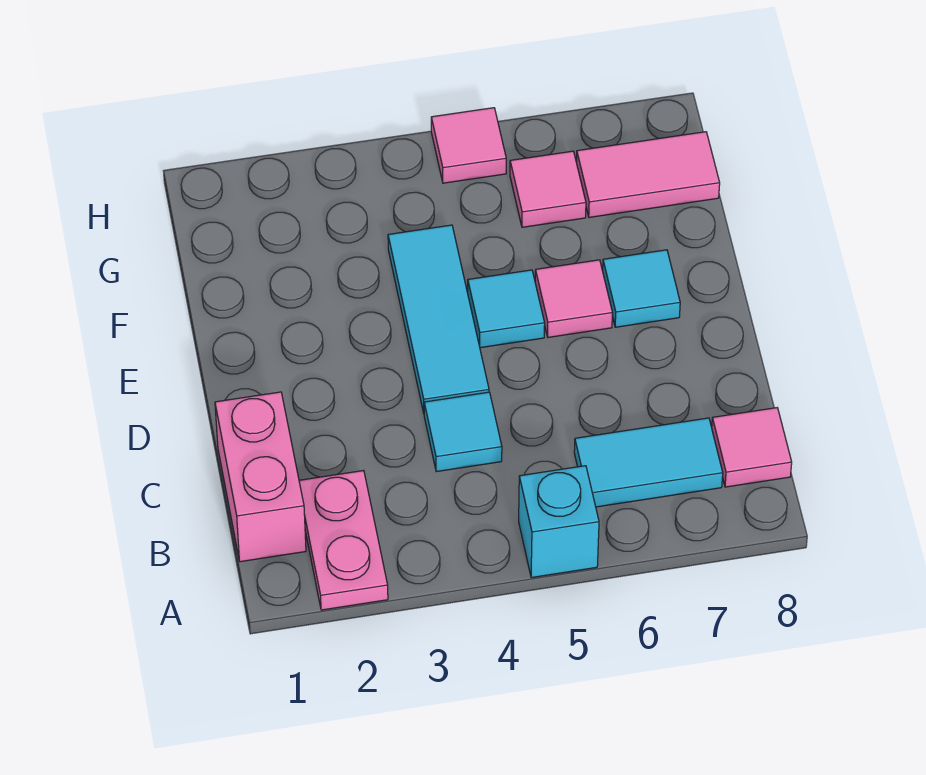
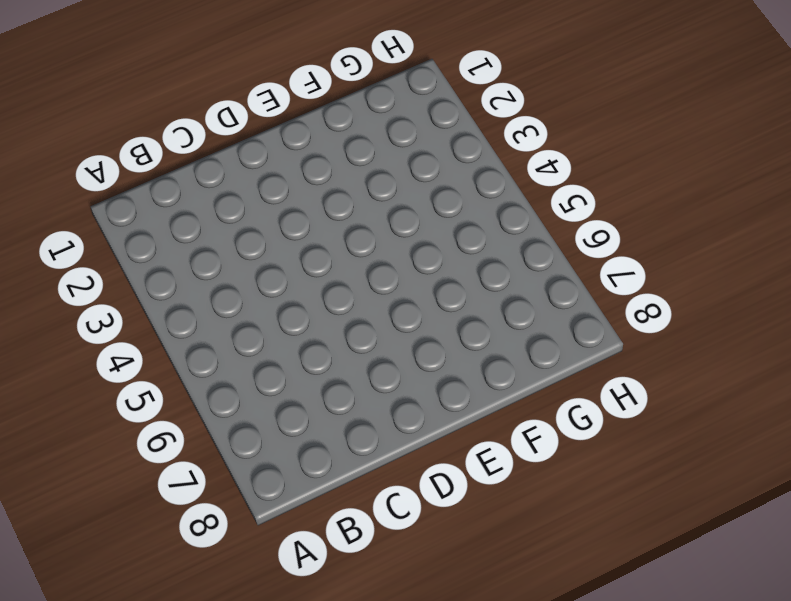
none -> pink plate A2:B2 level 1
none -> cyan brick A5 level 1
none -> pink brick B1:C1 level 1

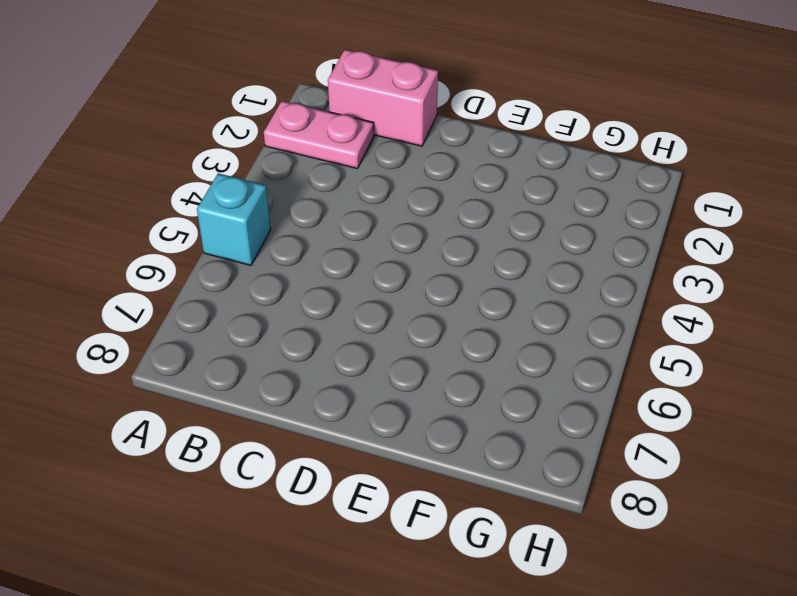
none -> cyan tile B6:B7 level 1
none -> pink tile B8 level 1
none -> cyan tile C4 level 1

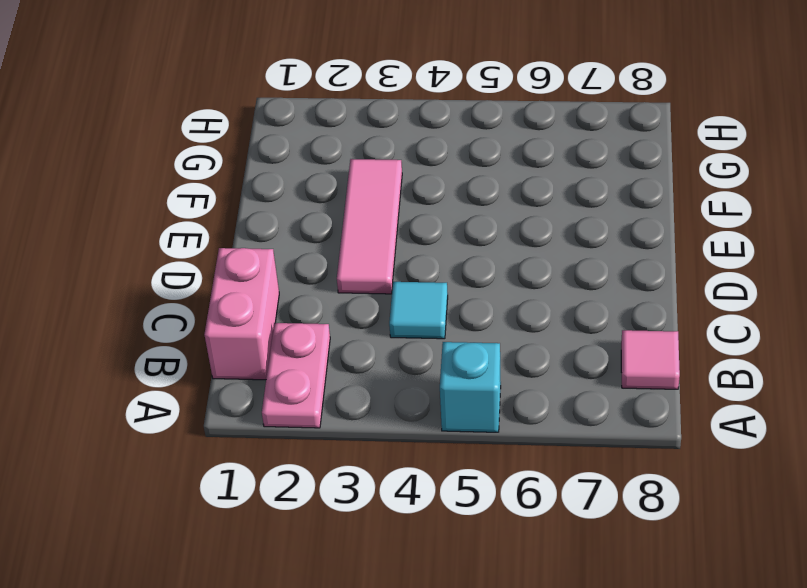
pink tile D3:F3 level 1 -> none
none -> cyan tile B6:B7 level 1
none -> cyan tile D4:F4 level 1
none -> cyan tile E5 level 1

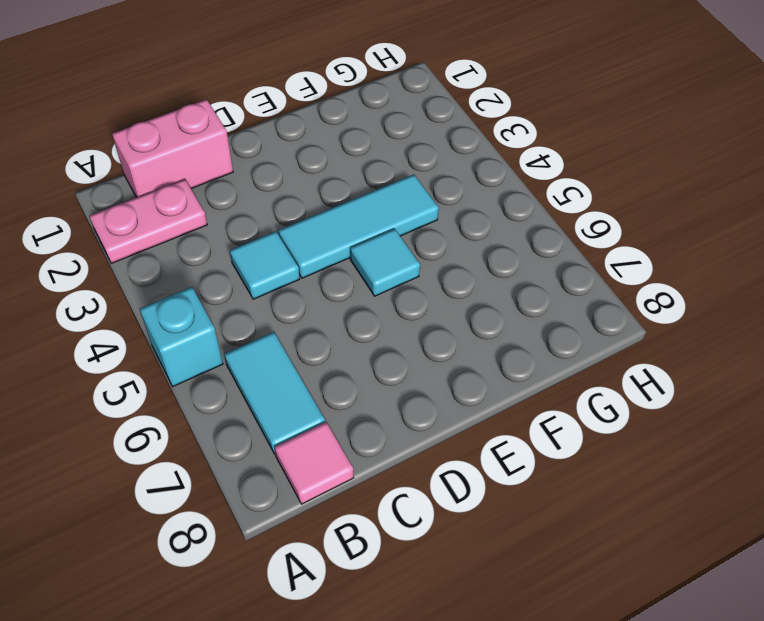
none -> pink tile E6 level 1
none -> cyan tile E7 level 1
none -> pink tile G6 level 1

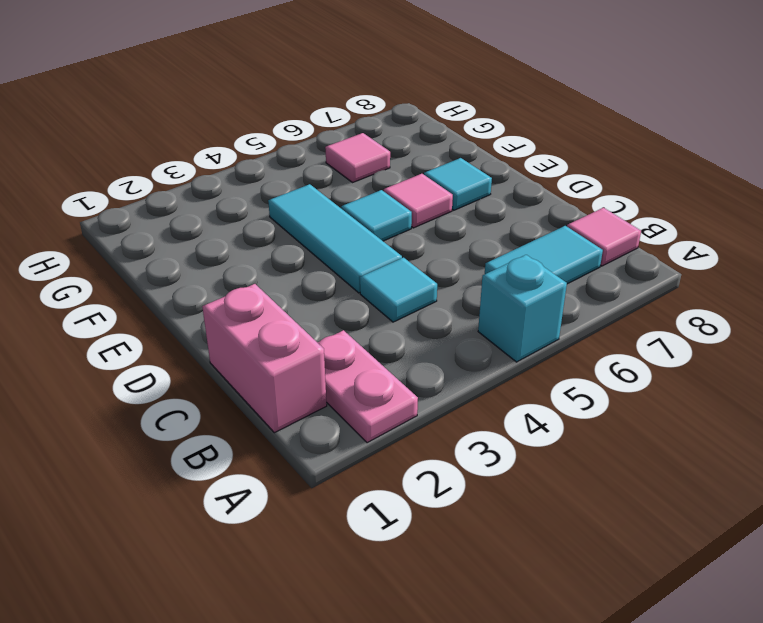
none -> pink tile G7:G8 level 1
none -> pink tile H5 level 1

